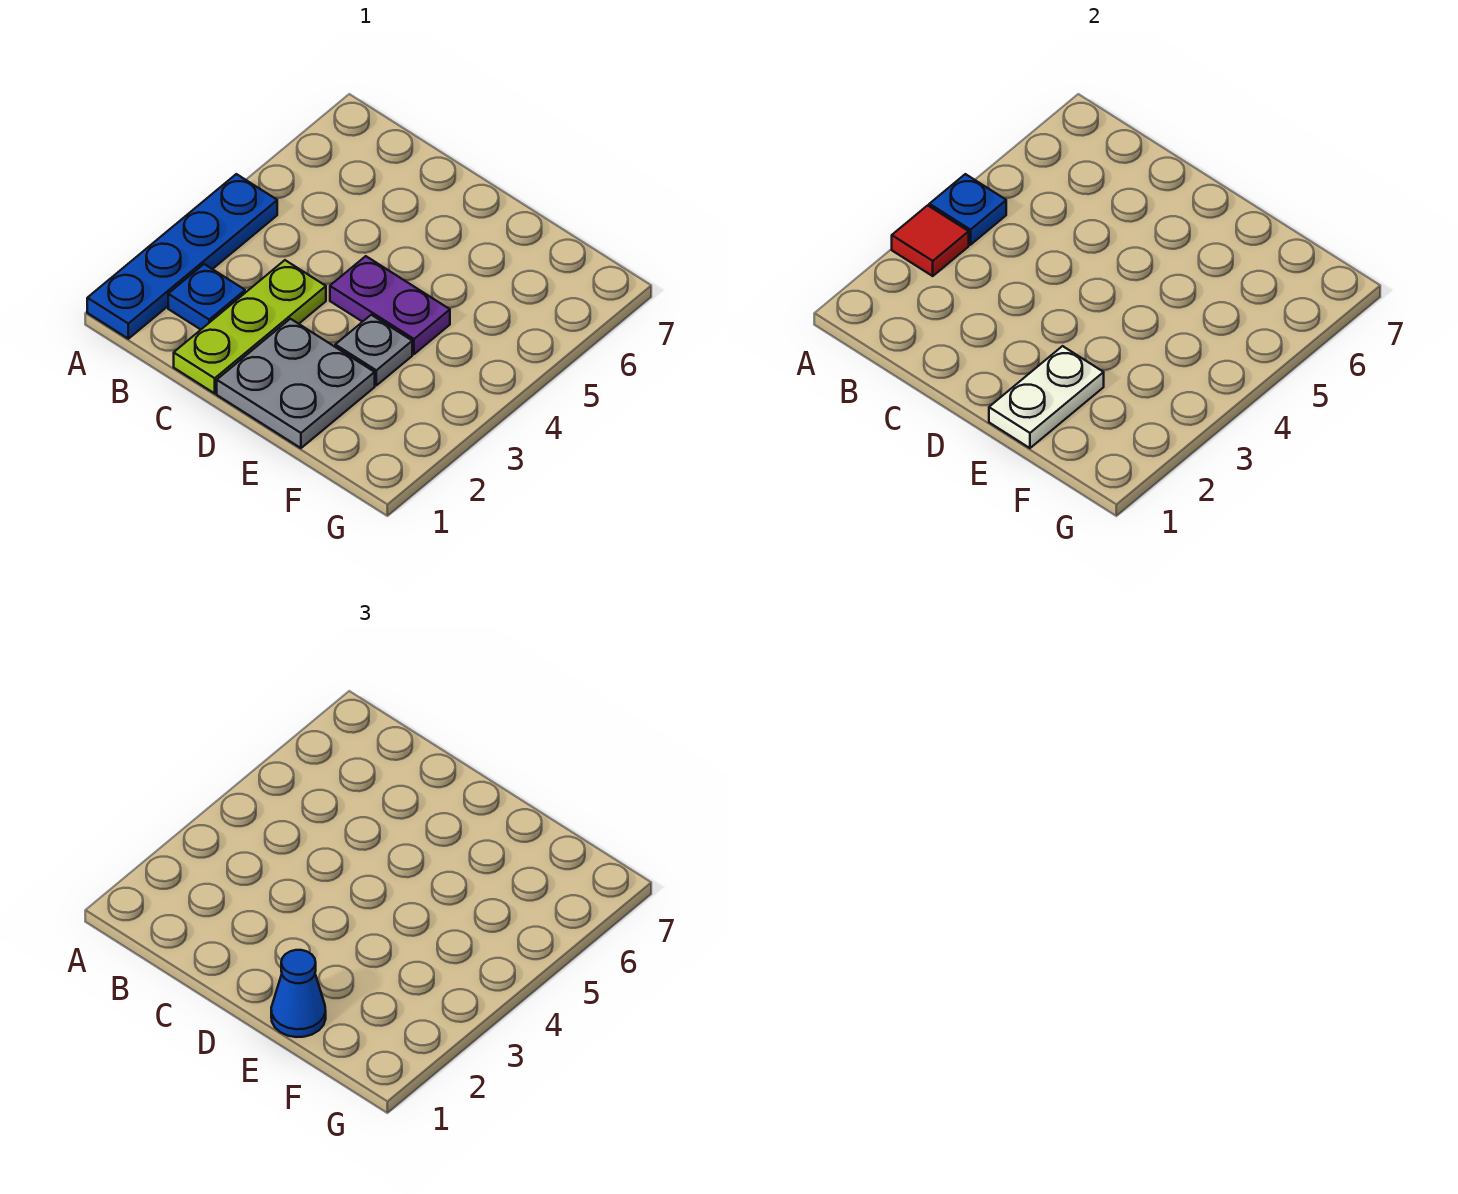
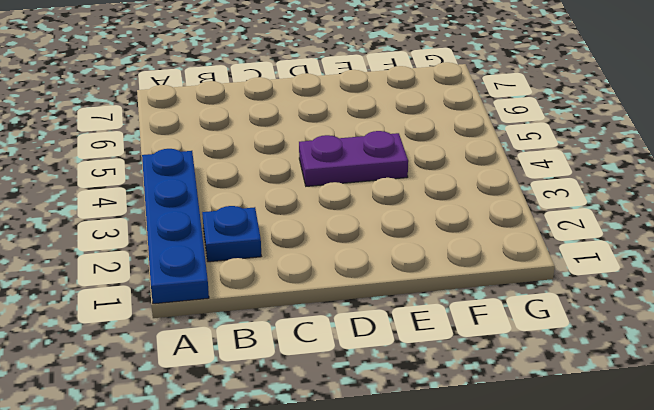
none -> lime plate C1:C3 level 1
none -> grey plate D1:E2 level 1

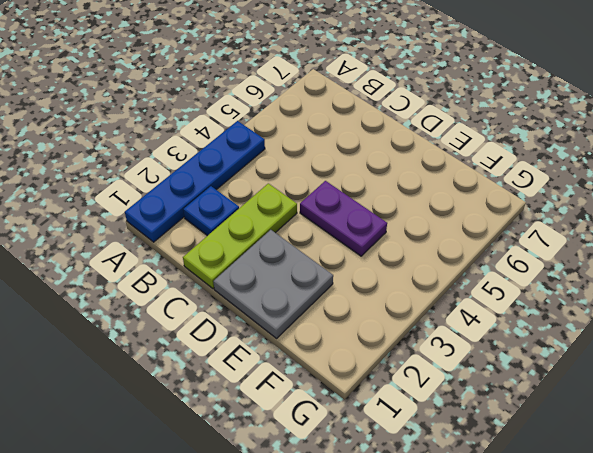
none -> grey plate E3 level 1
none -> red tile A3 level 2

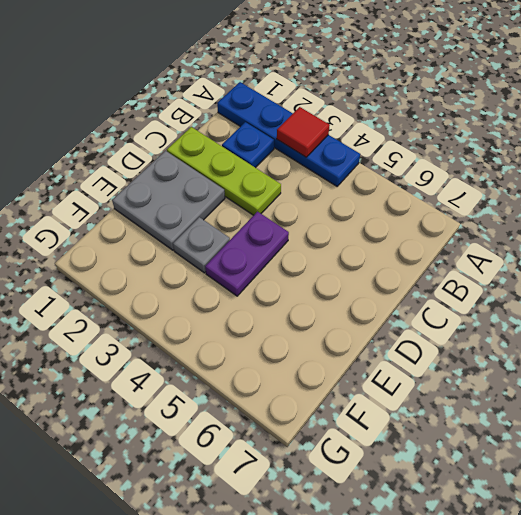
none -> blue plate A4 level 2
none -> white plate E1:E2 level 2

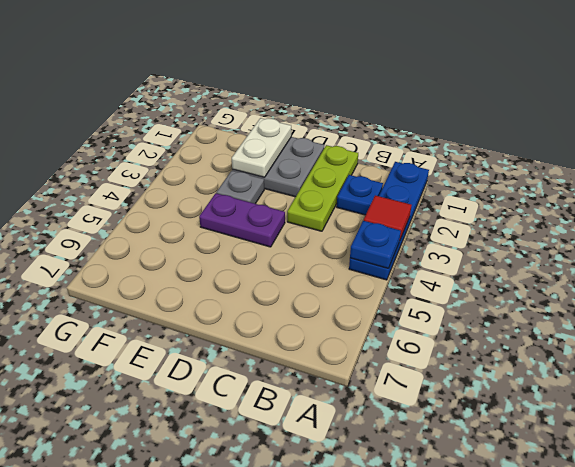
none -> blue cone E1 level 3

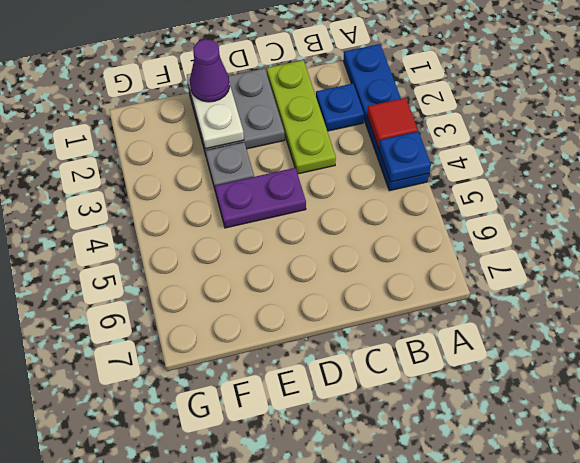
purple cone E1 level 3 -> blue cone E1 level 3

